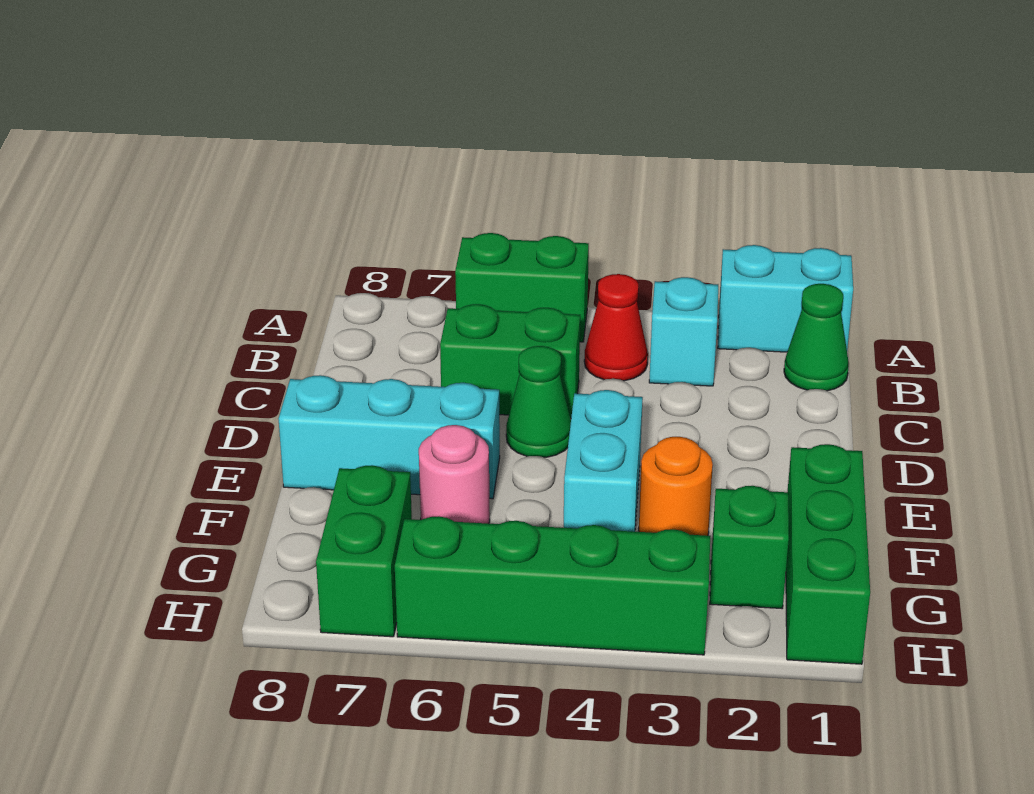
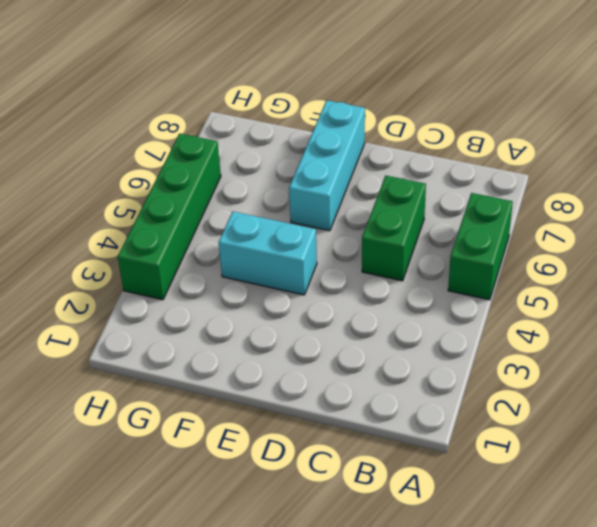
none -> cyan brick A1:A2 level 1
none -> green cone B1 level 1
none -> cyan brick B3 level 1

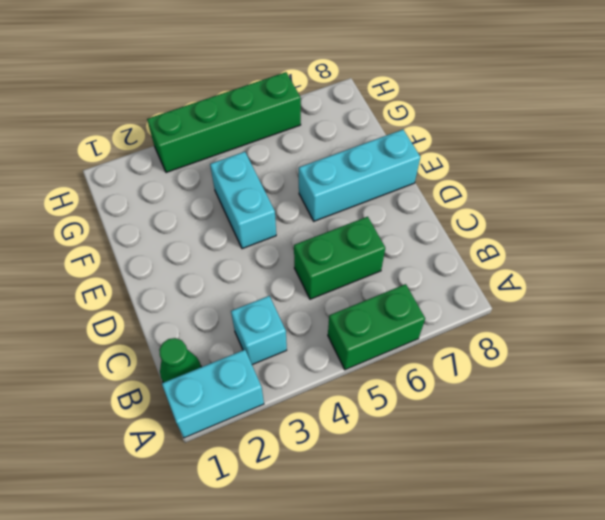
none -> red cone B4 level 1
none -> green cone D5 level 1
none -> green brick F1:H1 level 1

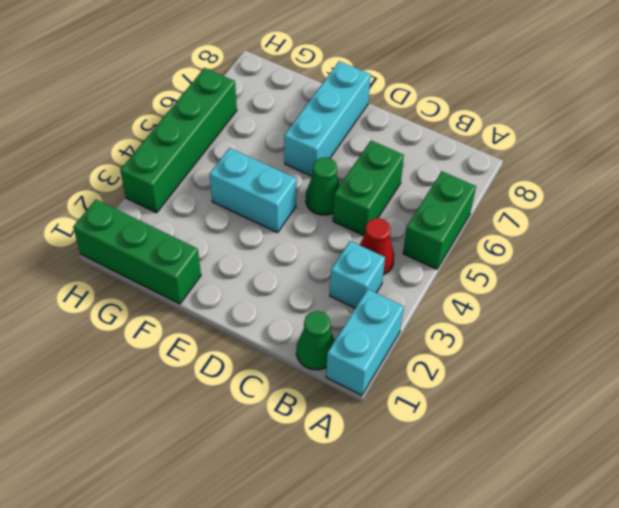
none -> orange round brick F3 level 1
none -> pink round brick F6 level 1
none -> green brick G2 level 1

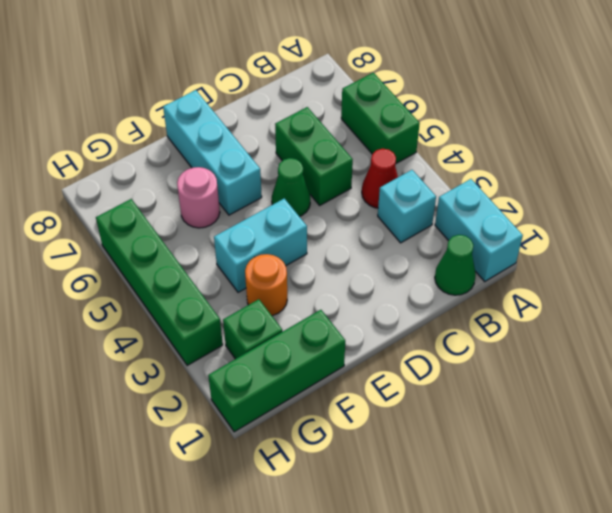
none -> green brick G7:H7 level 1

